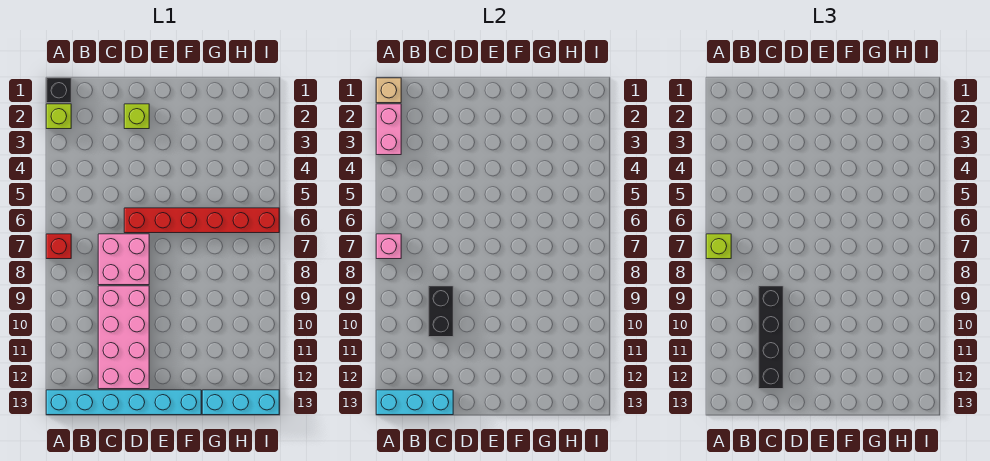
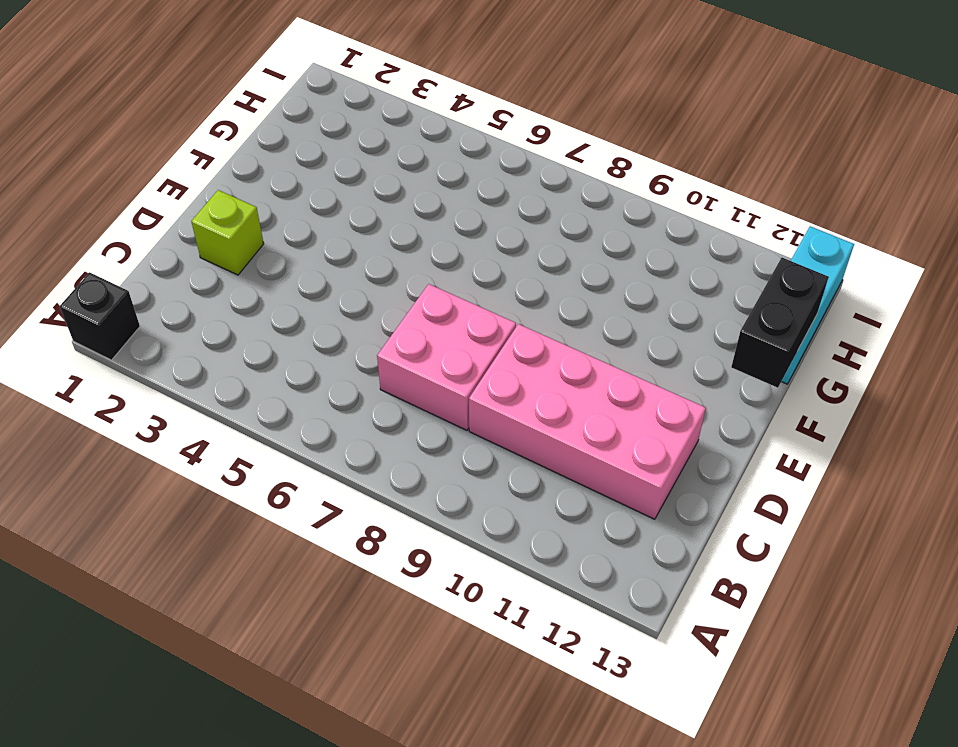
black brick F13:G13 level 2 -> black brick C9:C10 level 2
none -> lime brick A2 level 1
none -> red brick A7 level 1
none -> cyan brick A13:F13 level 1

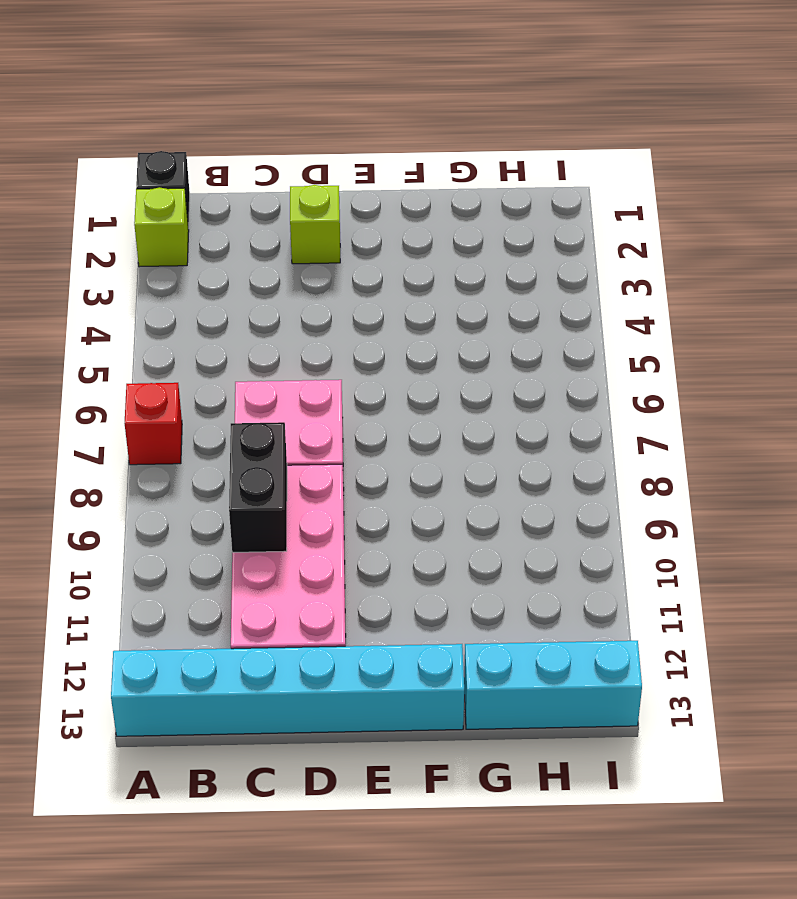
none -> red brick D6:I6 level 1
none -> tan brick A1 level 2
none -> pink brick A2:A3 level 2

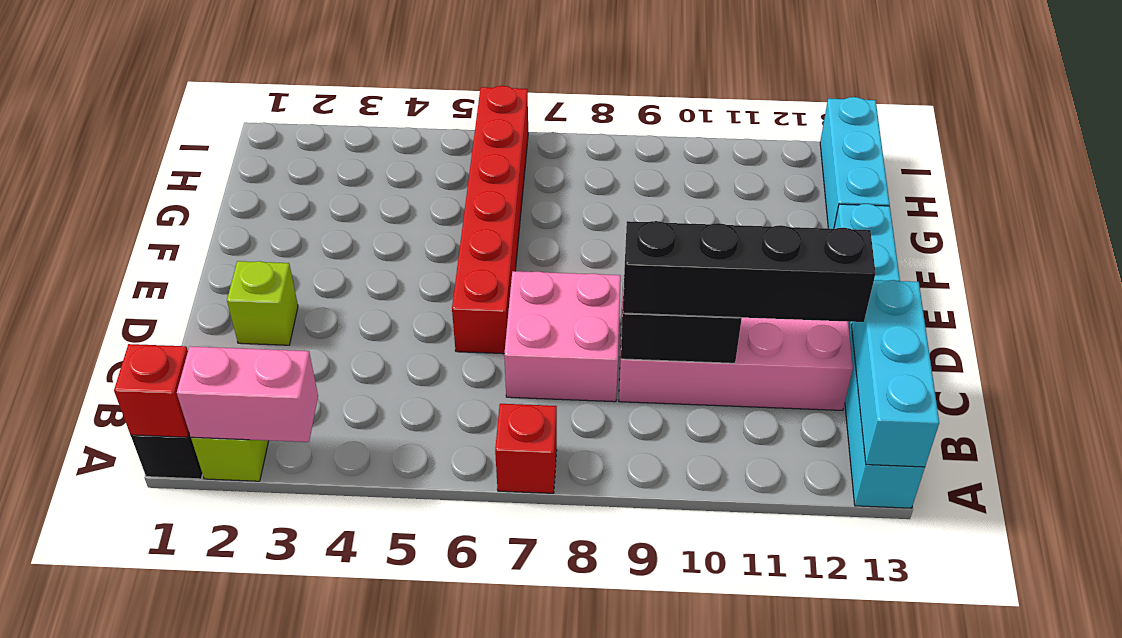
red brick A1 level 2 -> tan brick A1 level 2
none -> pink brick A7 level 2
none -> lime brick A7 level 3

